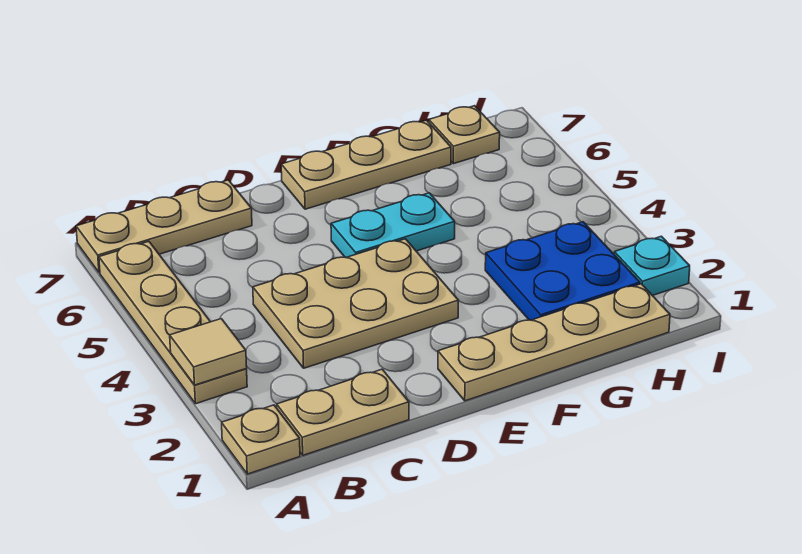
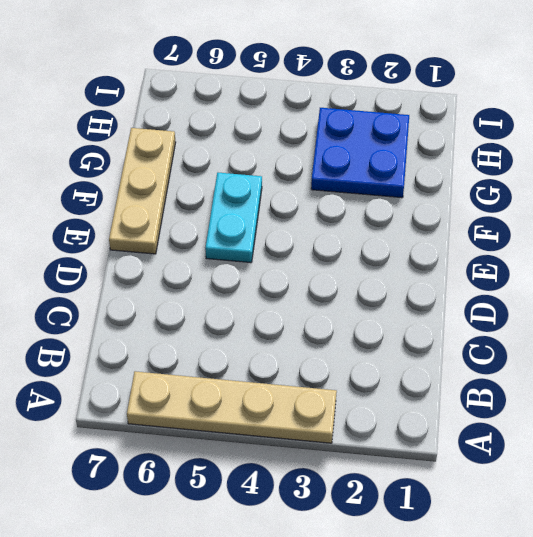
none -> tan plate A1 level 1
none -> tan plate A7:C7 level 1
none -> tan plate B1:C1 level 1

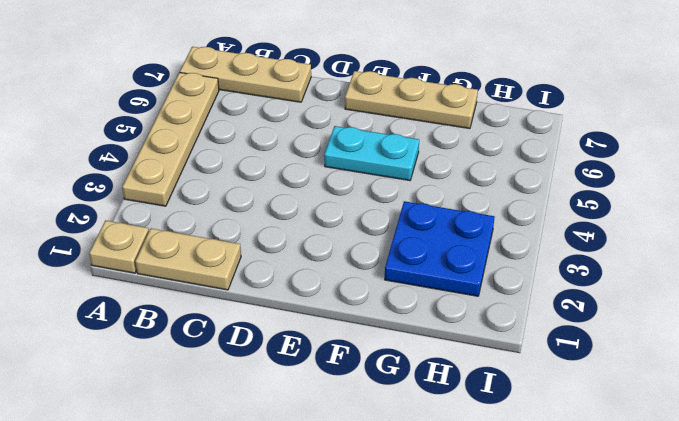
none -> tan plate C3:E4 level 1
none -> tan plate E1:H1 level 1
none -> tan plate H7 level 1

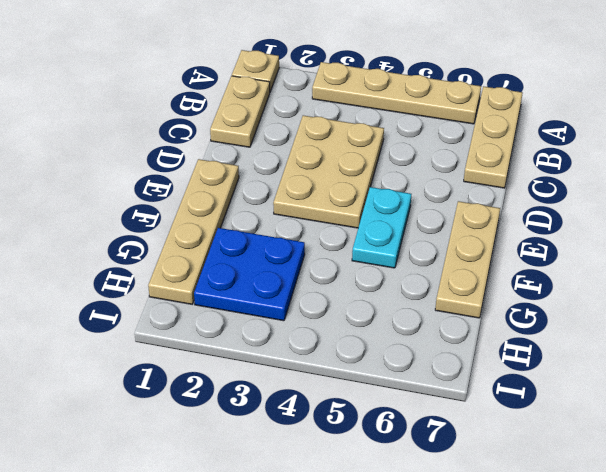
none -> tan plate H7 level 1
none -> cyan plate I2 level 1
none -> tan tile A3 level 2

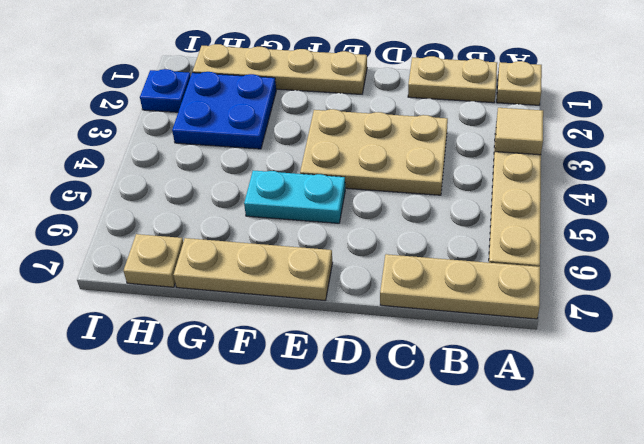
blue plate I2 level 1 -> cyan plate I2 level 1

